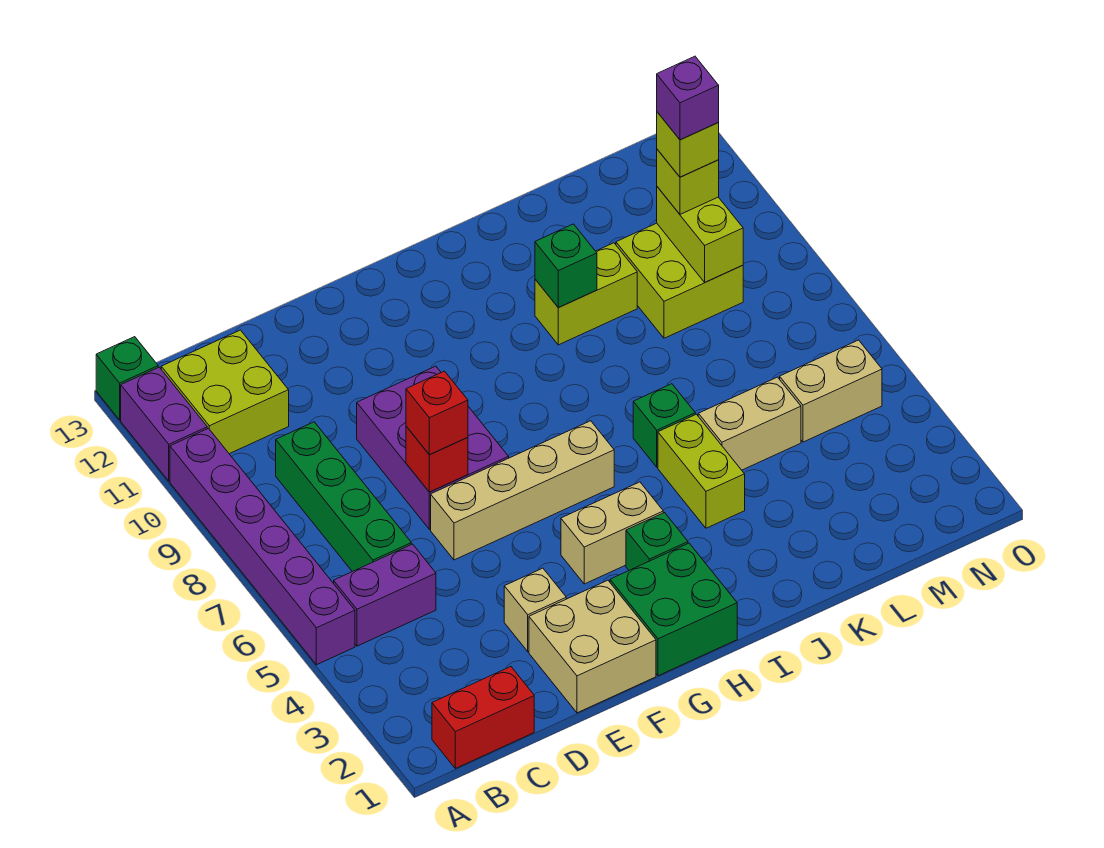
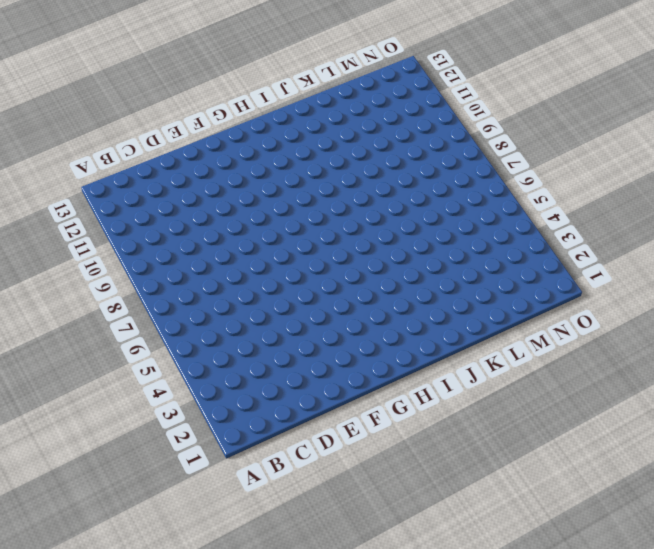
none -> purple brick A5:A10 level 1
none -> purple brick A11:A12 level 1
none -> green brick A13 level 1

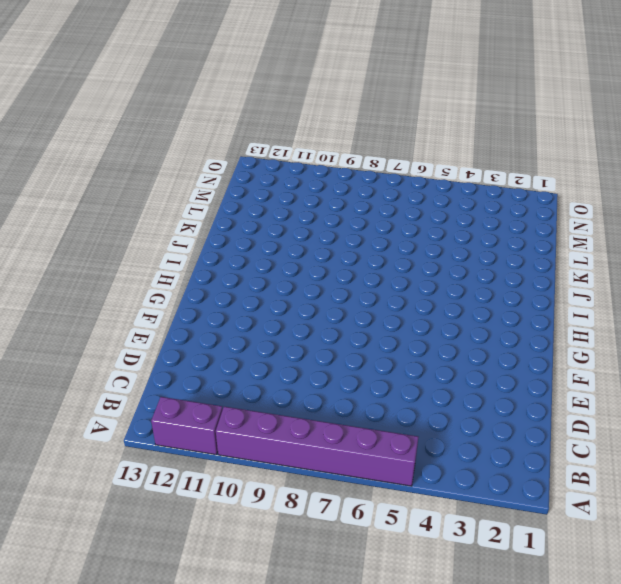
none -> green brick A13 level 1
none -> red brick B1:C1 level 1
none -> purple brick B5:C5 level 1

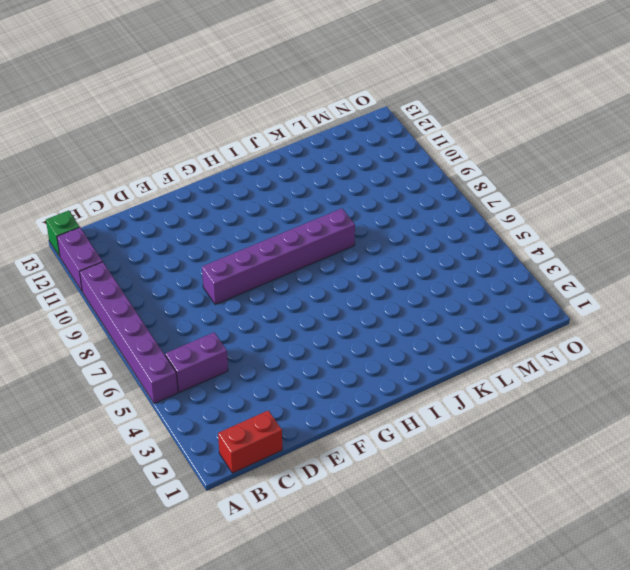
purple brick E8:J8 level 1 -> purple brick E7:F9 level 1
none -> lime brick B11:C12 level 1
none -> green brick C6:C9 level 1
none -> tan brick E1:F2 level 1

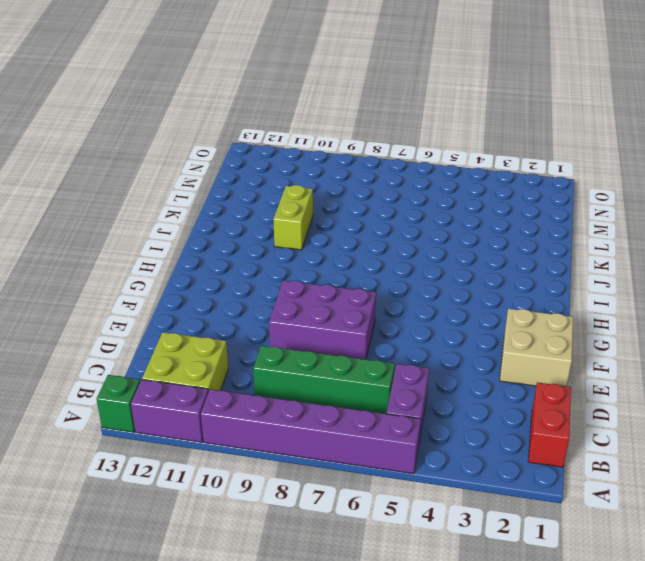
none -> tan brick E3 level 1
none -> tan brick E6:H6 level 1
none -> green brick G1:H2 level 1

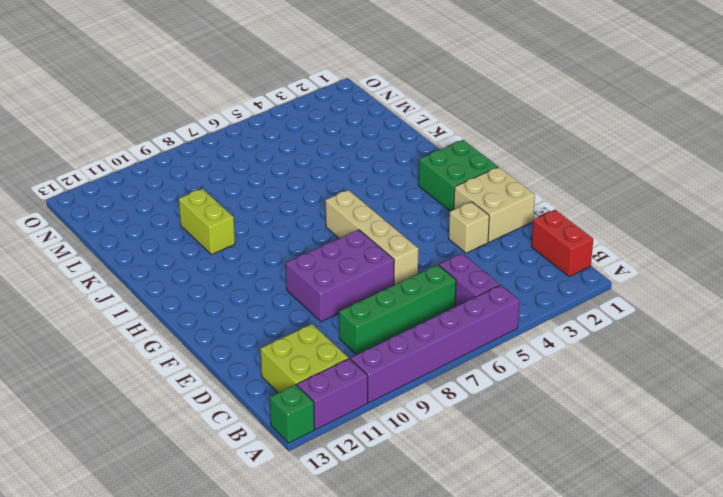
none -> tan brick G4:H4 level 1
none -> green brick H3 level 1
none -> lime brick J4:J5 level 1

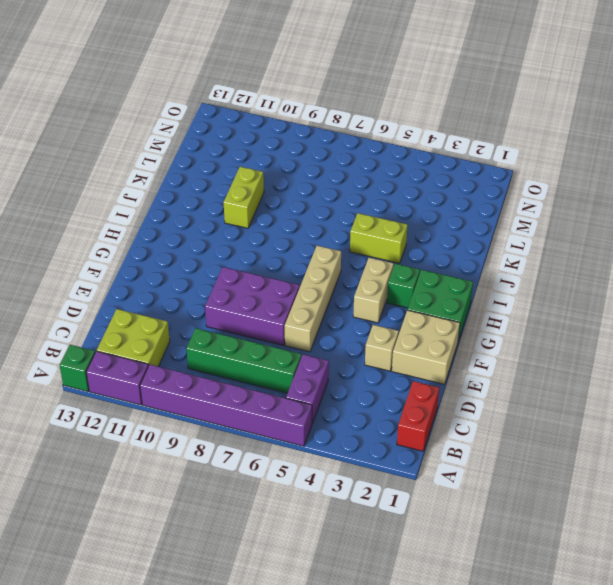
none -> green brick J6 level 1
none -> tan brick K5:L5 level 1
none -> lime brick L9:M10 level 1

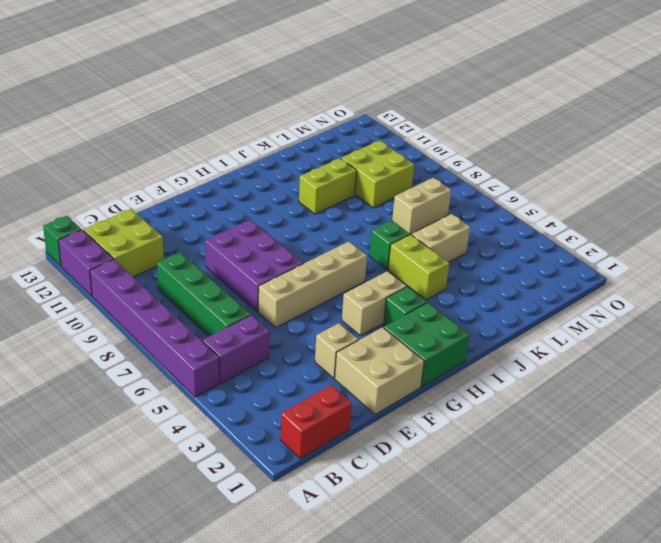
tan brick L7:M7 level 1 -> tan brick M5:N5 level 1
none -> red brick E7 level 2
none -> green brick J10 level 2
none -> lime brick M9:M10 level 2

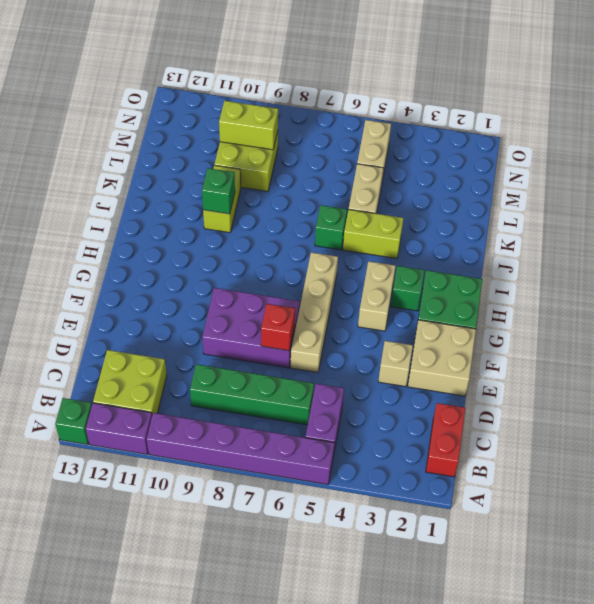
none -> red brick E7 level 3
none -> lime brick M10 level 3
none -> lime brick M10 level 4

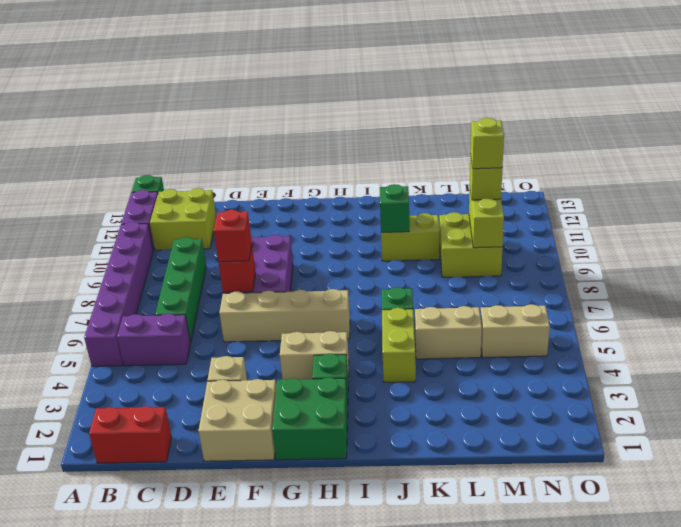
none -> purple brick M10 level 5

